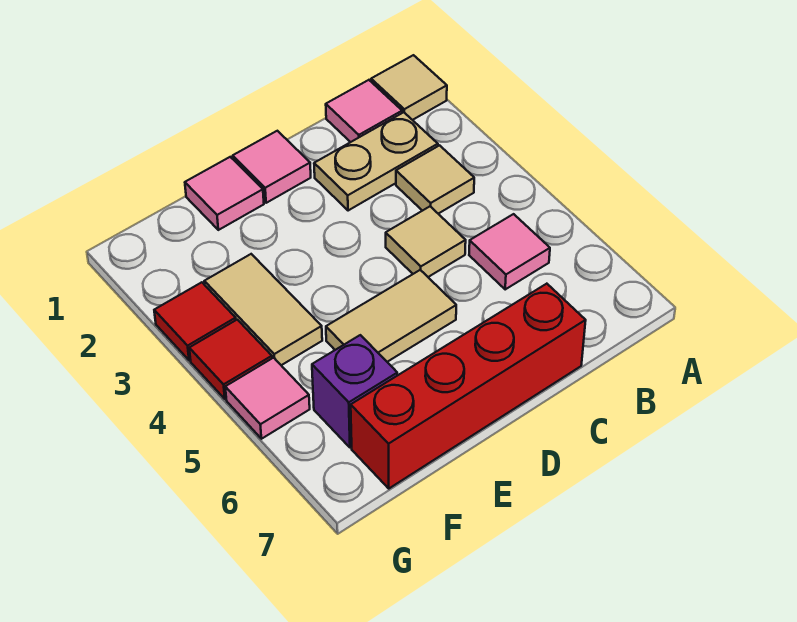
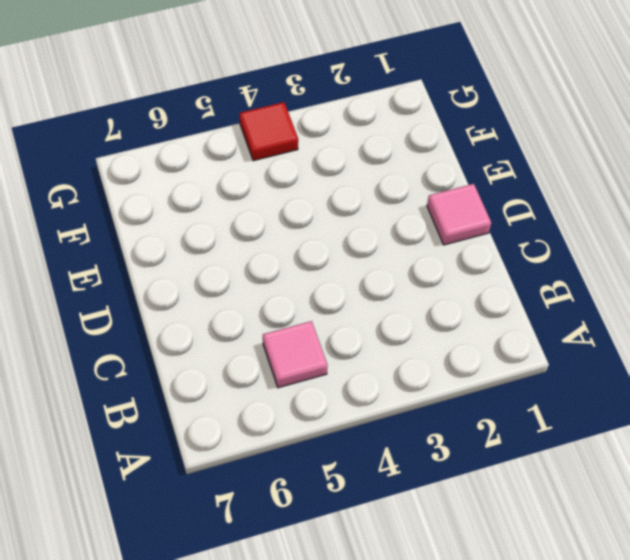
none -> tan tile A1 level 1
none -> pink tile B1 level 1
none -> tan plate B2:C2 level 1

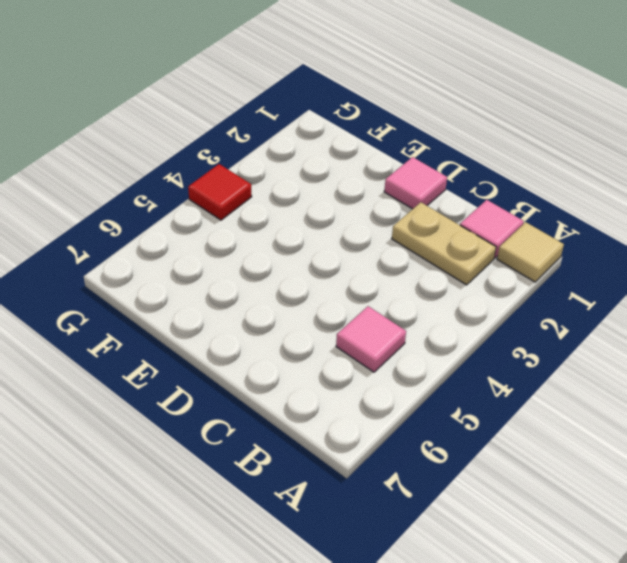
none -> tan tile B3 level 1
none -> tan tile C4 level 1
none -> red brick C7:F7 level 1

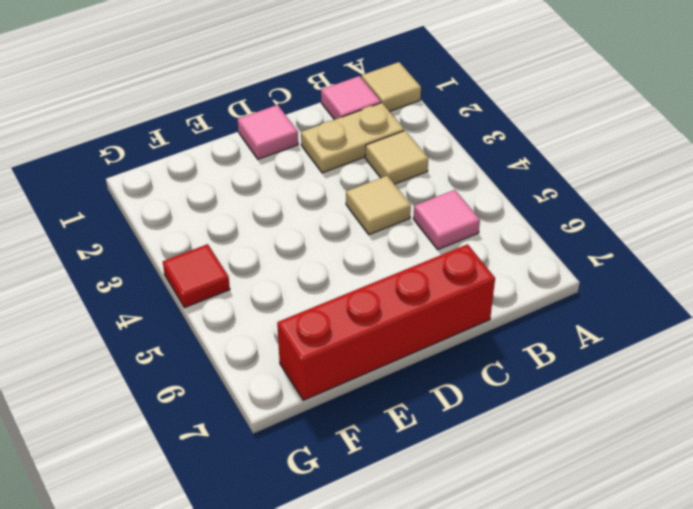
none -> tan tile D5:E5 level 1
none -> pink tile E1 level 1
none -> tan tile F3:F4 level 1

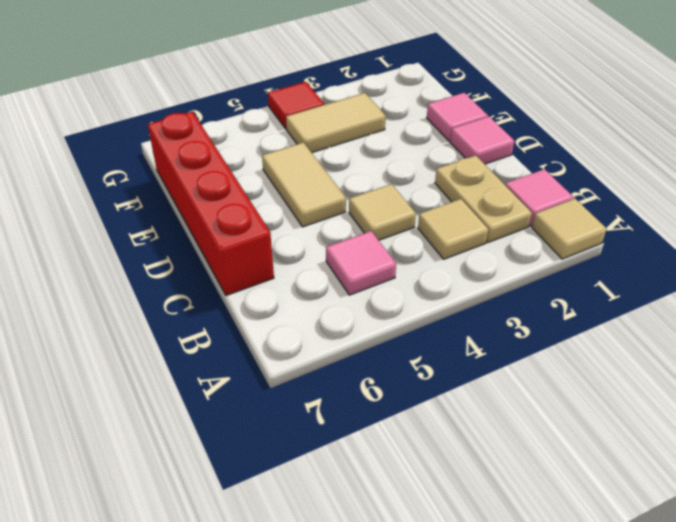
none -> purple brick F6 level 1
none -> red tile G3 level 1
none -> pink tile G5 level 1

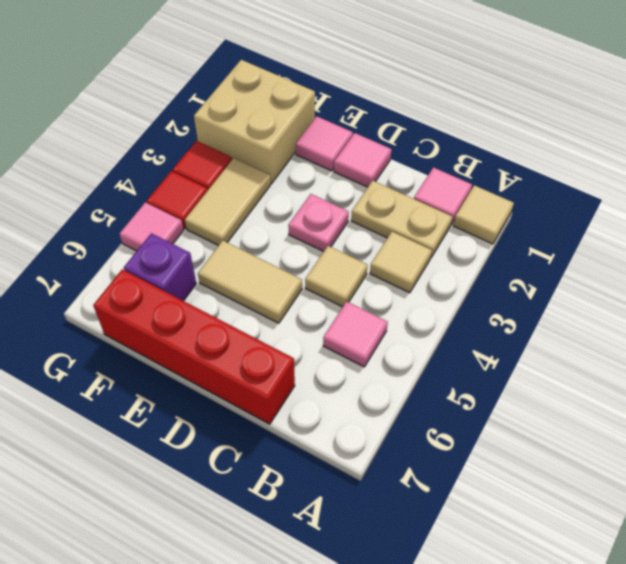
pink plate D3 level 1 -> none
tan brick F1:G2 level 1 -> none

